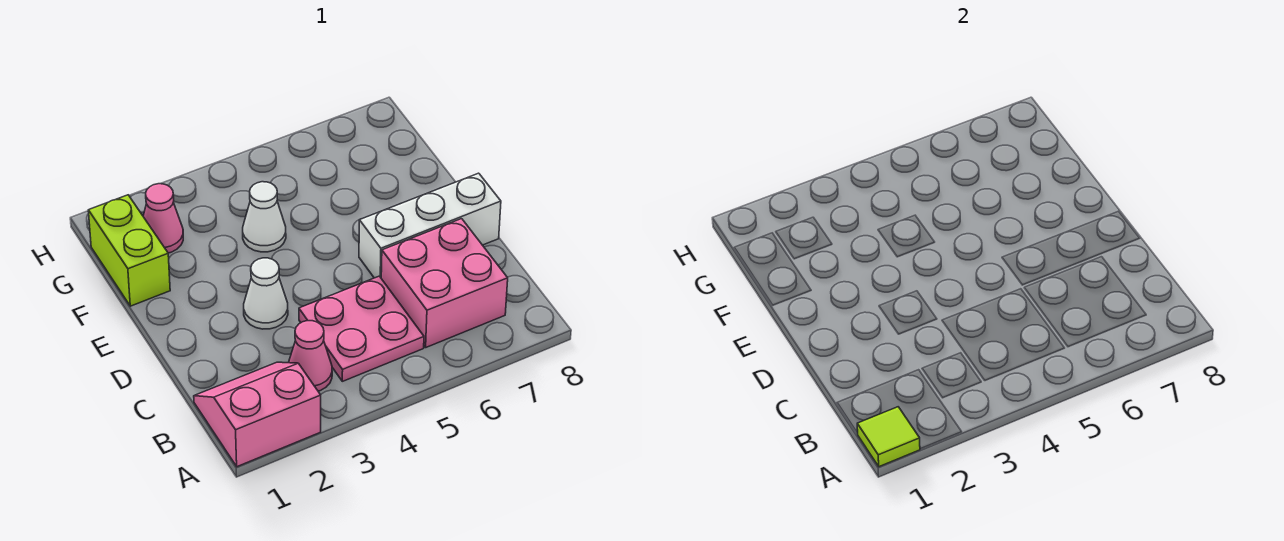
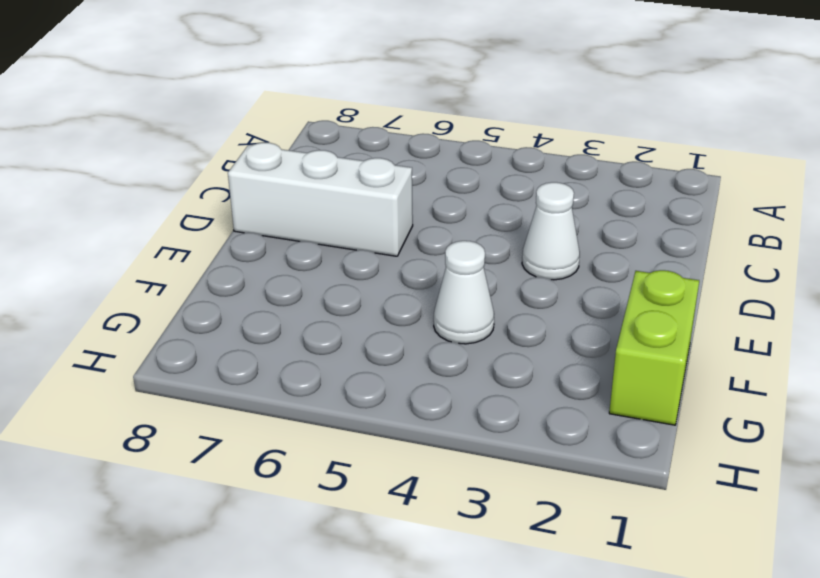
none -> pink slope A1:B2 level 1 top A
none -> pink cone B3 level 1

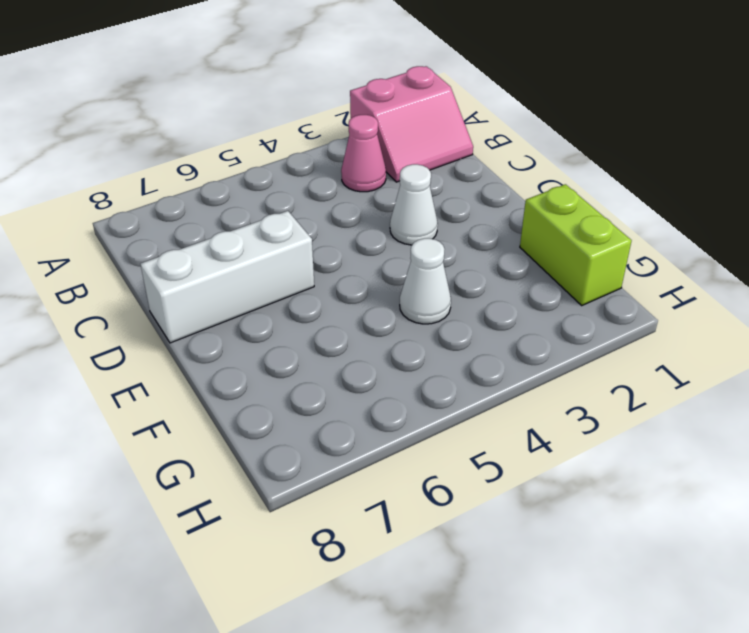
none -> pink plate B4:C5 level 1
none -> pink brick B6:C7 level 1

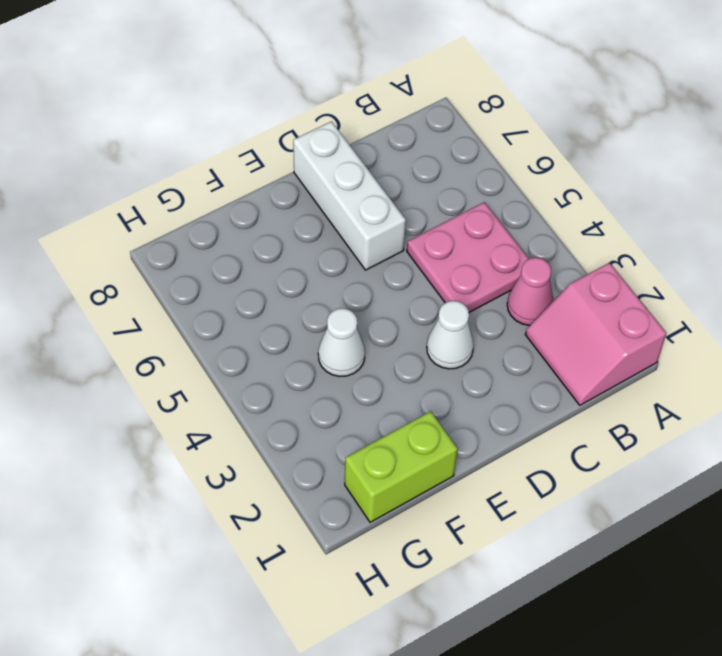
none -> pink brick B6:C7 level 1
none -> pink cone G2 level 1

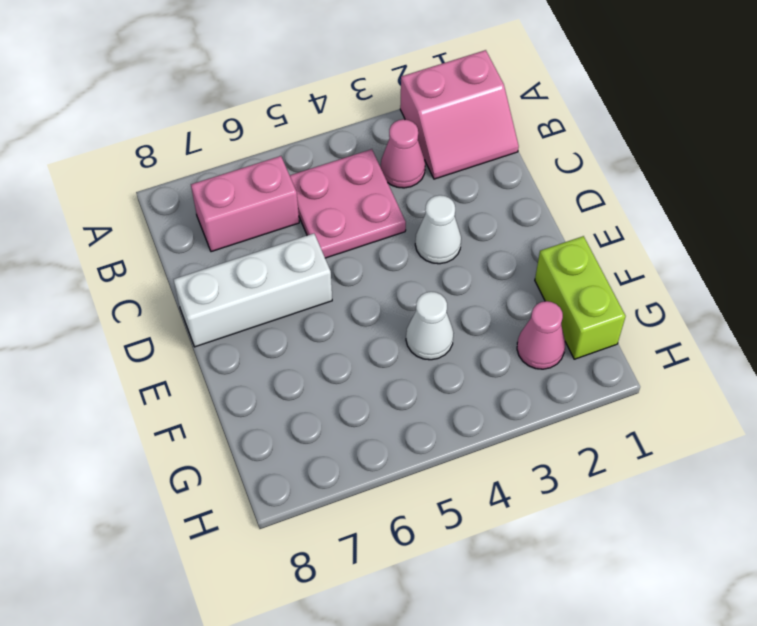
pink brick B6:B7 level 1 -> pink brick B6:C7 level 1
none -> lime tile A1 level 2

